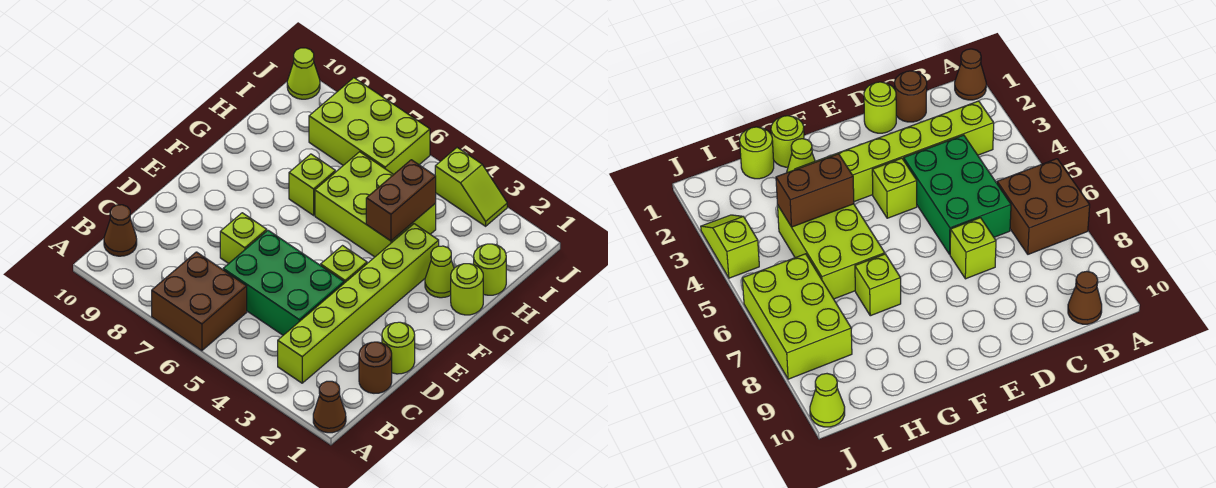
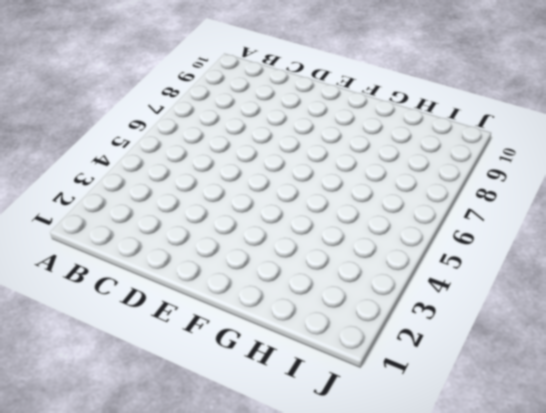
none -> brown cone A1 level 1
none -> brown brick A6:B7 level 1
none -> lime brick B3:G3 level 1

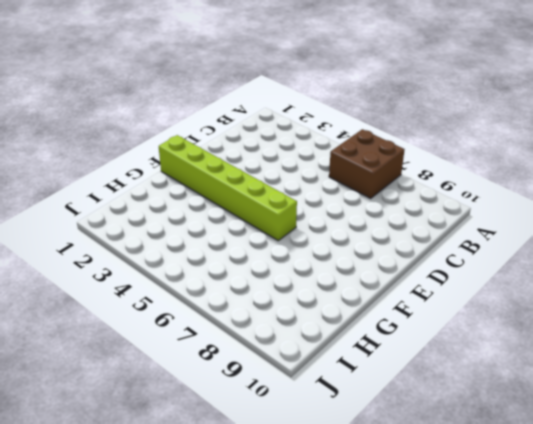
lime brick F1:F6 level 1 -> lime brick B3:G3 level 1
none -> brown cone A1 level 1
none -> brown cone B10 level 1
none -> brown round brick C1 level 1

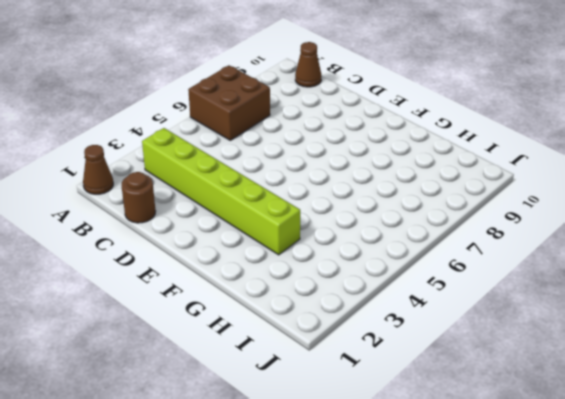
none -> green brick C4:D6 level 1
none -> lime round brick D1 level 1
none -> lime brick D7 level 1

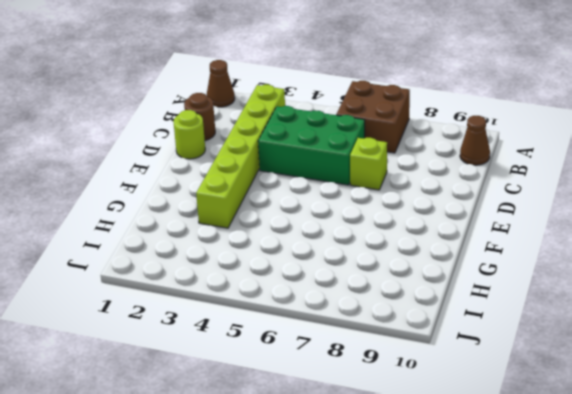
none -> lime brick E4 level 1
none -> lime round brick G1 level 1
none -> lime cone G2 level 1

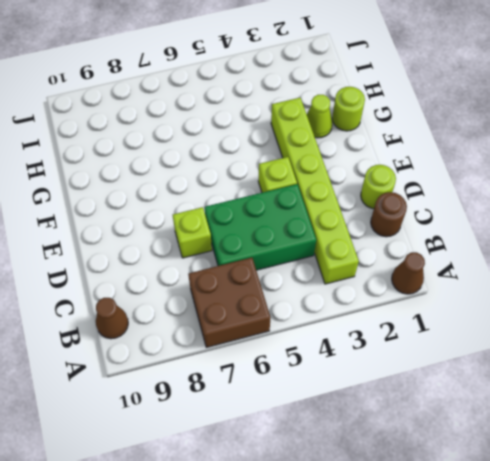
none -> lime brick G4:H6 level 1
none -> lime brick G7 level 1
none -> lime round brick H1 level 1

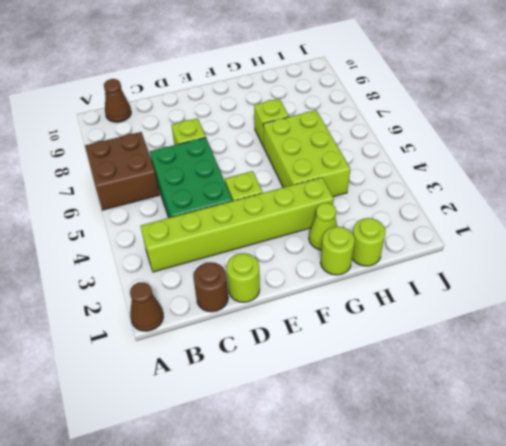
none -> lime brick I6:J8 level 1
none -> lime slope J3:J4 level 1 top 4
none -> lime cone J10 level 1

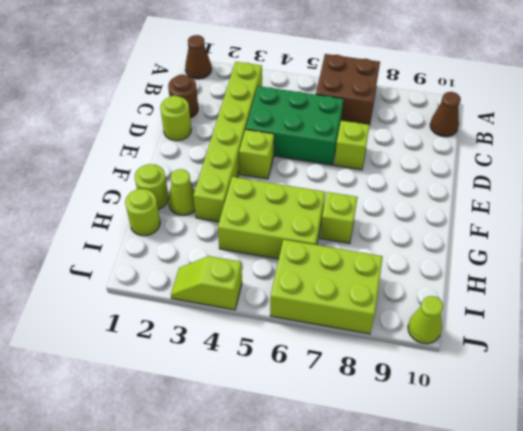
none -> brown brick G4:H4 level 2

